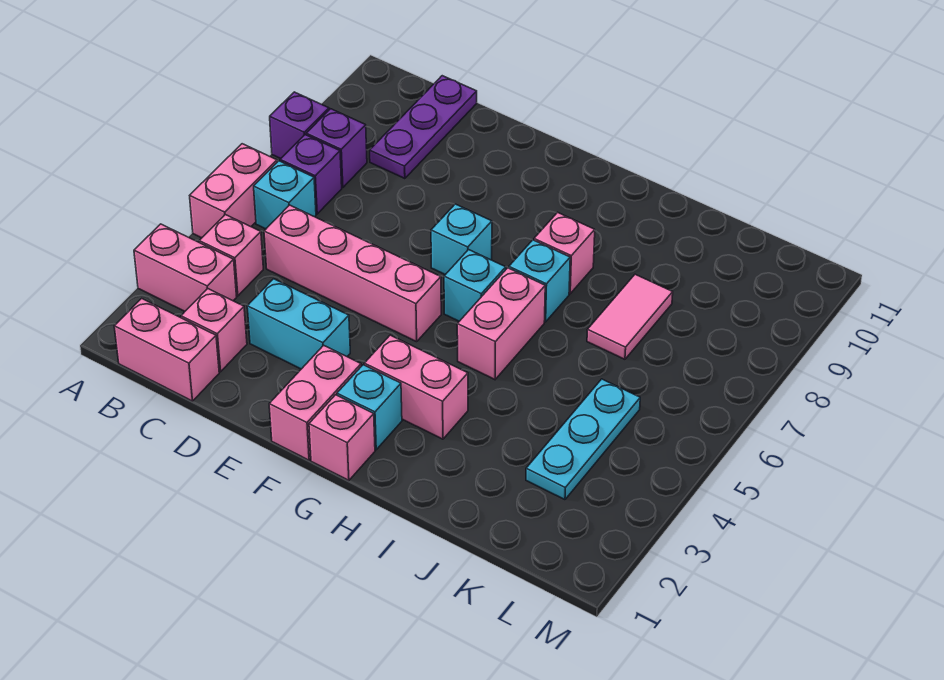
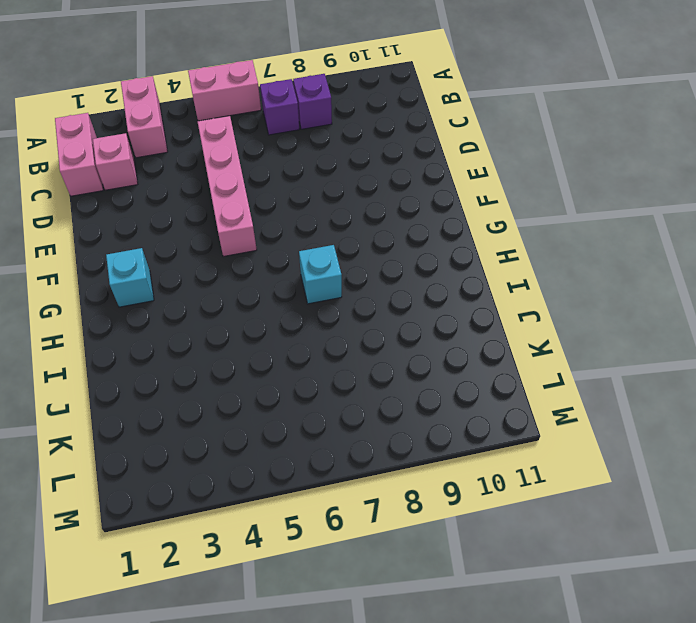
none -> purple brick A8 level 1
none -> pink brick B4 level 1
none -> cyan brick B6 level 1

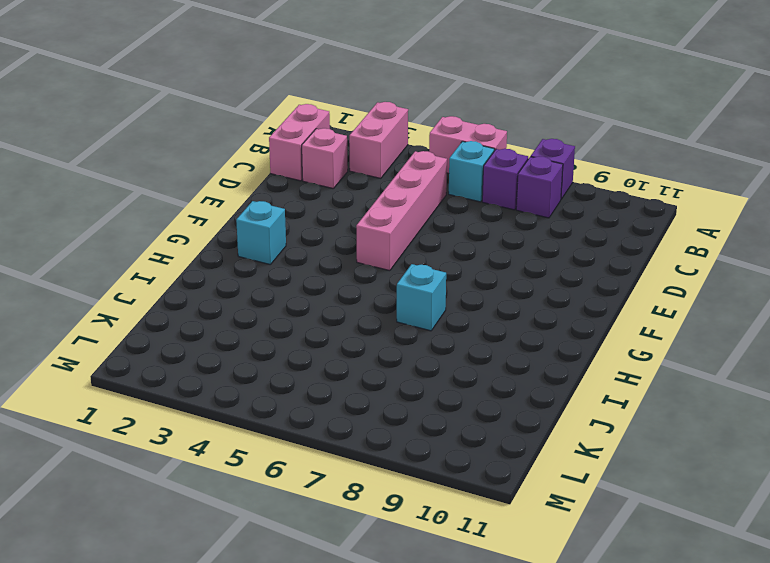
none -> pink brick B4 level 1
none -> purple plate C9:C11 level 1
none -> cyan brick D3:E3 level 1

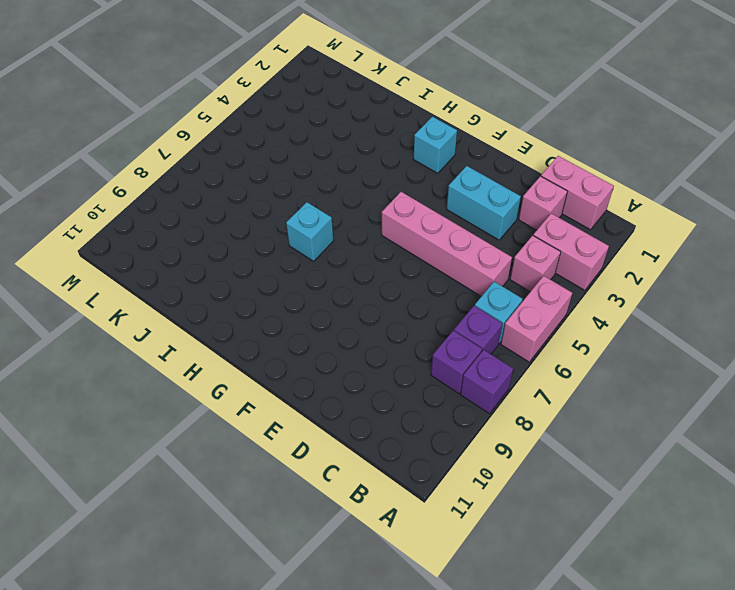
none -> purple plate C9:C11 level 1
none -> pink brick F1:F2 level 1
none -> cyan brick F7 level 1

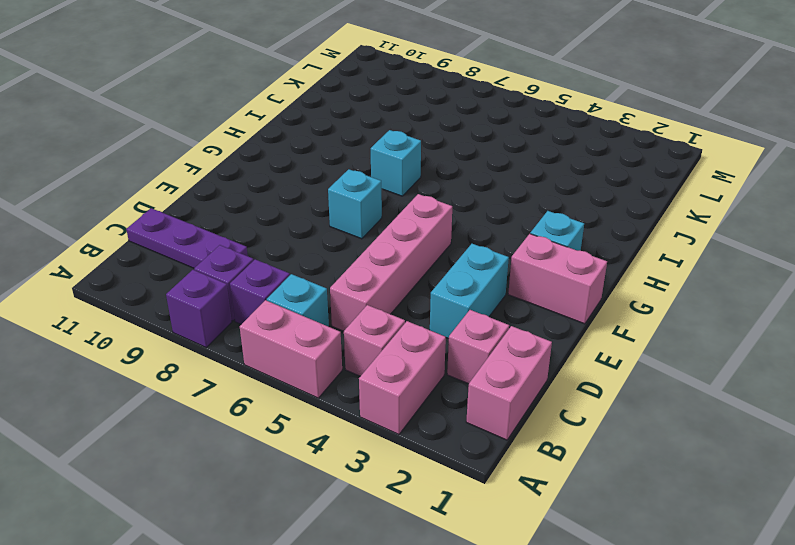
none -> pink brick G1 level 1
none -> pink brick G3:H3 level 1
none -> cyan brick G6 level 1

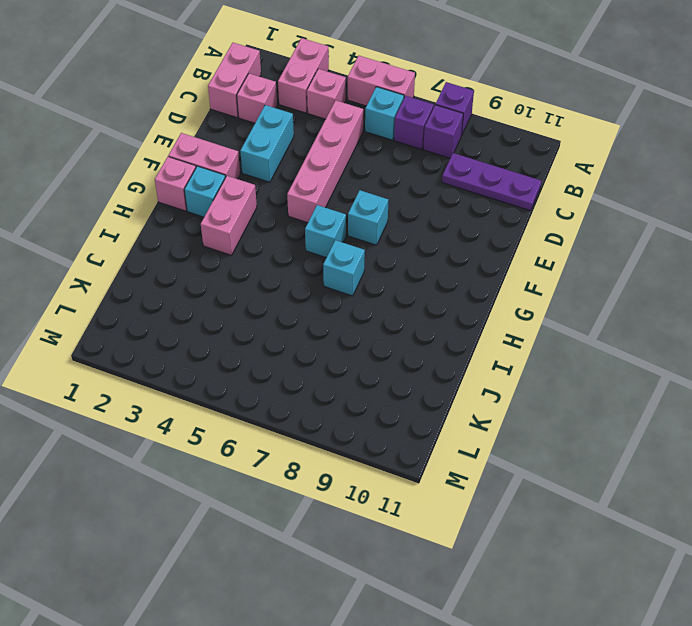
none -> pink brick H5:H6 level 1
none -> pink brick H8 level 1
none -> pink tile J7:J8 level 1

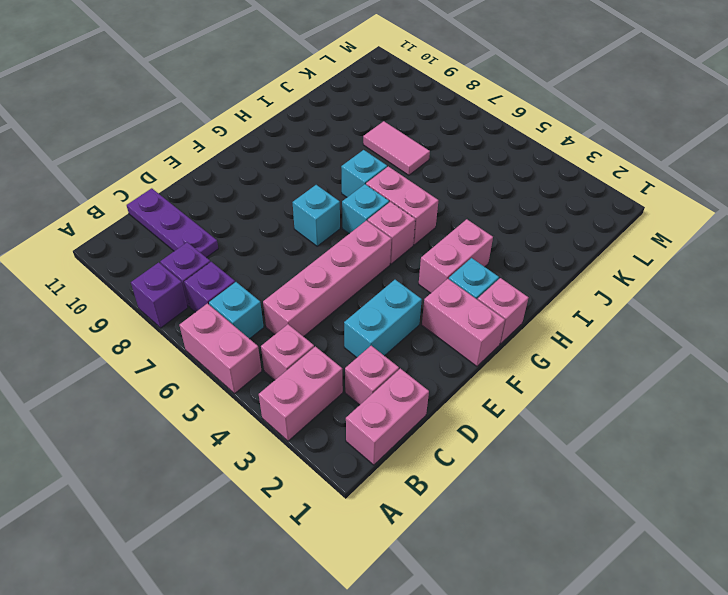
pink brick G5 level 1 -> pink brick H8 level 1
none -> cyan plate K3:K5 level 1

